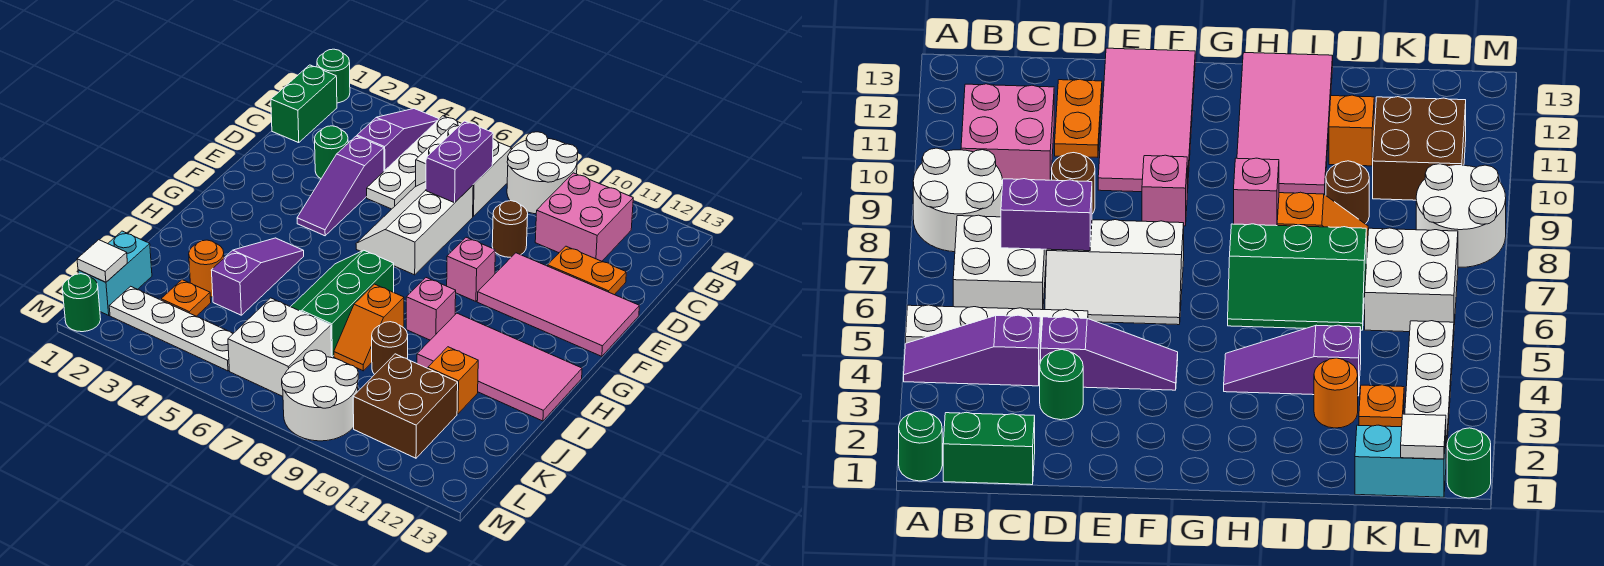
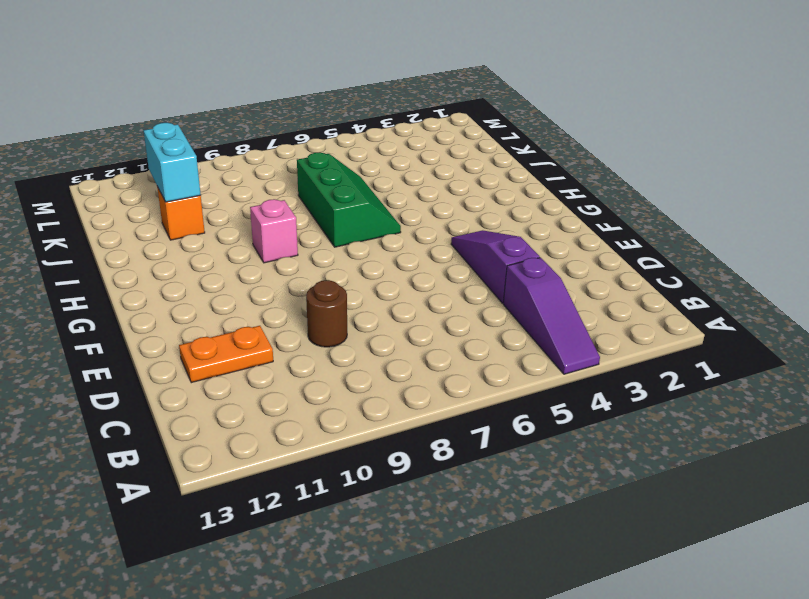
cyan brick J11:K11 level 2 -> cyan brick K1:L1 level 1
none -> green round brick A1 level 1
none -> white plate A5:D5 level 1
none -> white round brick A8:B9 level 1
none -> green brick B1:C1 level 1

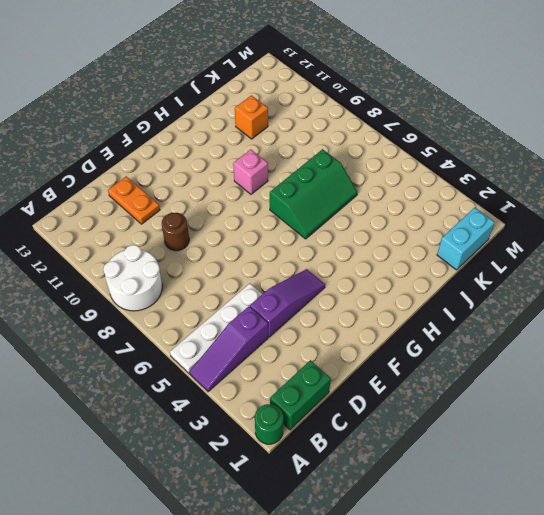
none -> white brick B6:C7 level 1
none -> pink brick B10:C11 level 1
none -> green round brick D3 level 1
none -> white slope D6:F7 level 1 top 7

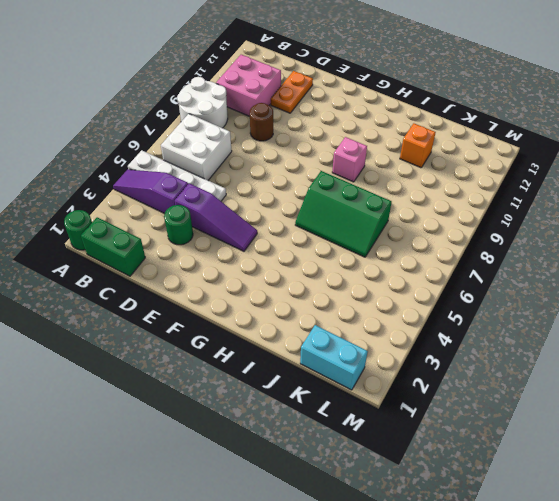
none -> white slope D6:F7 level 1 top 7
none -> pink tile E10:F13 level 1
none -> pink brick F9 level 1
none -> purple slope H4:J4 level 1 top J

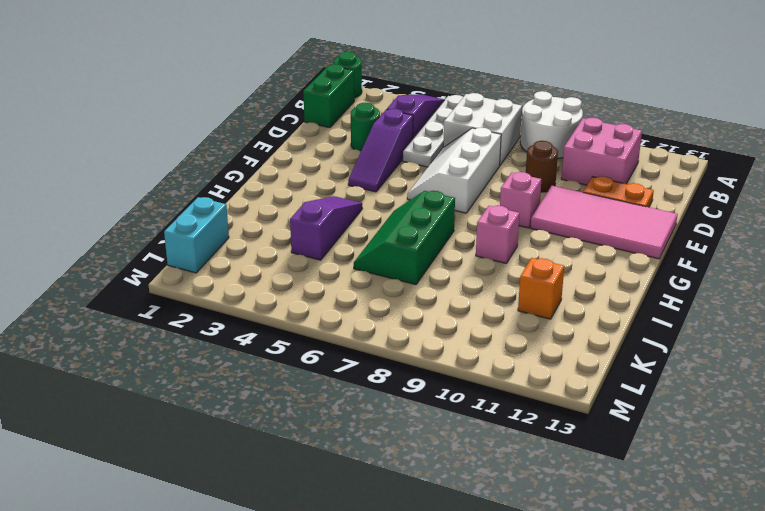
none -> pink tile H10:I13 level 1
none -> orange slope I8:J8 level 1 top I
none -> orange round brick J3 level 1
none -> brown round brick J9 level 1

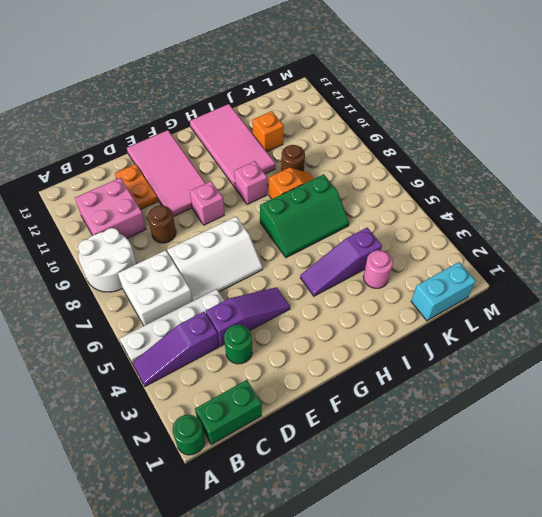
pink round brick J3 level 1 -> orange round brick J3 level 1
none -> orange plate K3 level 1
none -> white brick K6:L7 level 1
none -> brown brick K10:L11 level 1
none -> white plate L2:L5 level 1

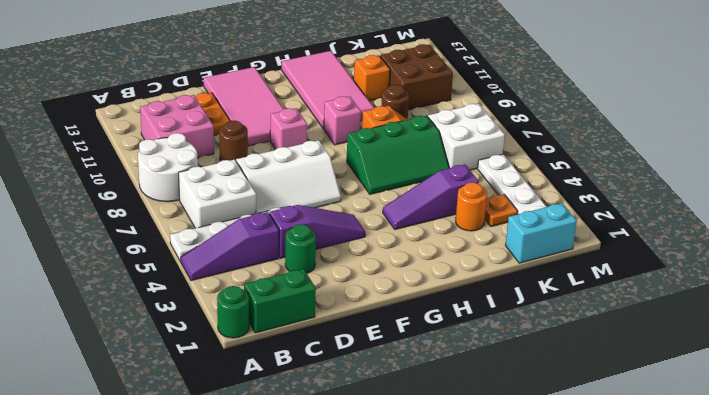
none -> white round brick L8:M9 level 1
none -> green round brick M1 level 1
none -> purple brick C7:D7 level 2
none -> white tile L1 level 2

